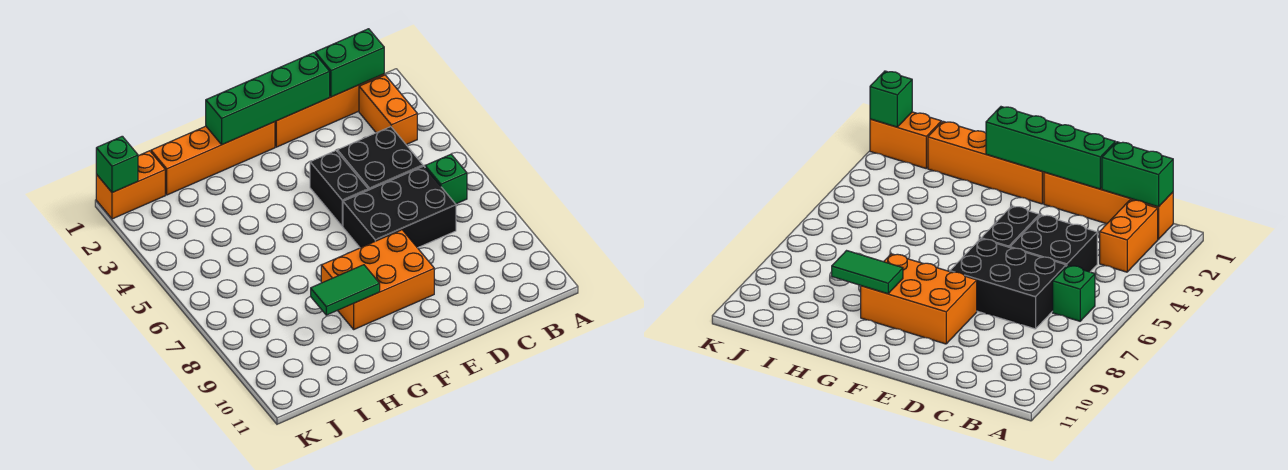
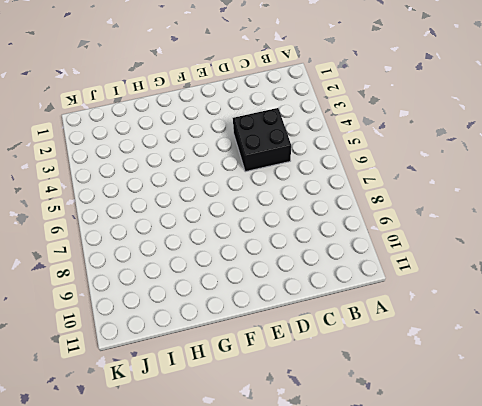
none -> orange brick B1:E1 level 1
none -> orange brick B2:B3 level 1
none -> green brick B6 level 1

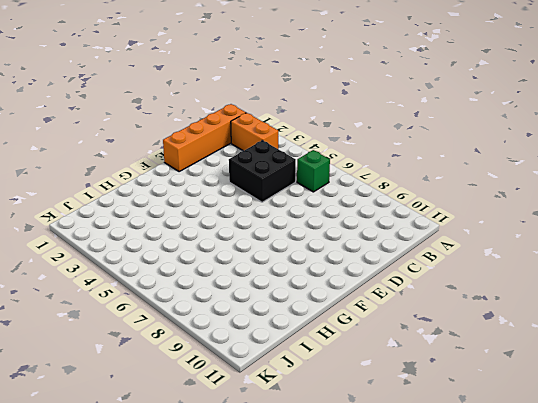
none -> black brick C6:E7 level 1
none -> black brick E4:E5 level 1
none -> orange brick E8:G9 level 1

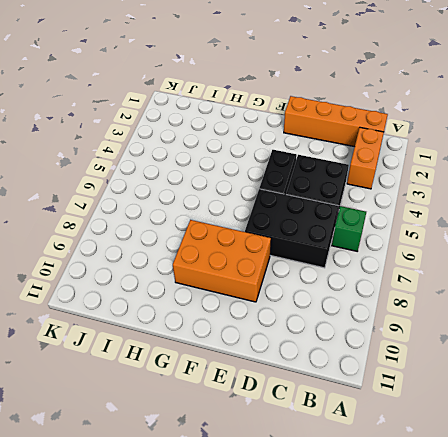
none -> orange brick F1:I1 level 1
none -> orange brick J1:K1 level 1
none -> green brick B1:C1 level 2

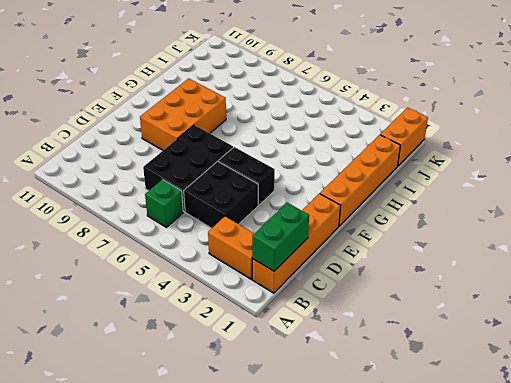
none -> green brick D1:G1 level 2
none -> green tile G9:H9 level 2
none -> green brick K1 level 2

